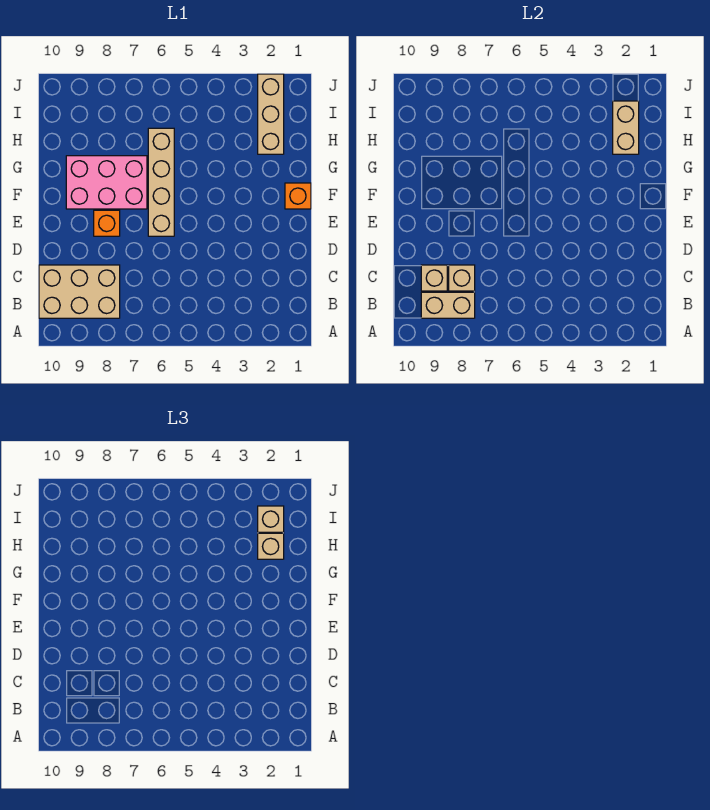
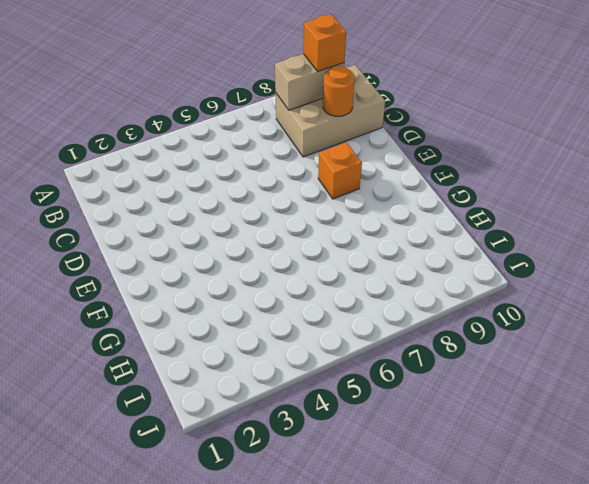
orange brick B9 level 3 -> orange brick F1 level 1
orange round brick C9 level 2 -> tan brick C9 level 2
none -> tan brick E6:H6 level 1
none -> pink brick F7:G9 level 1
none -> tan brick H2:J2 level 1

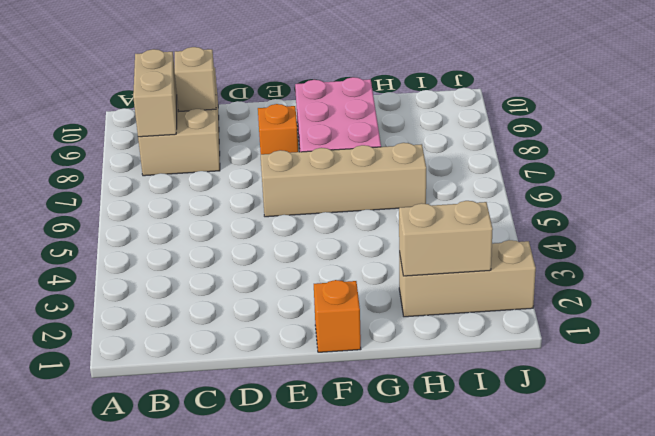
none -> tan brick C8 level 2
none -> tan brick H2 level 3
none -> tan brick I2 level 3

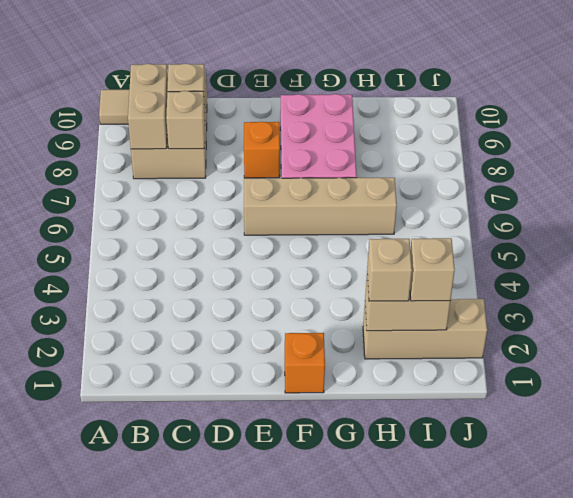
tan tile A10 level 1 -> none

